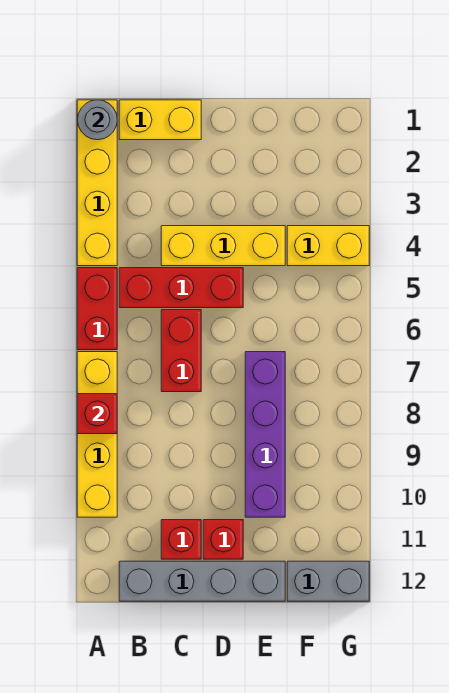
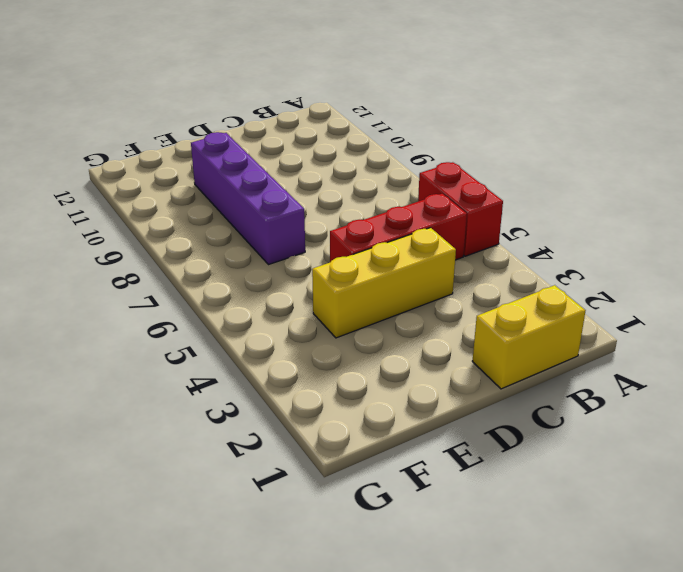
none -> yellow brick A1:A4 level 1
none -> yellow brick A7:A10 level 1
none -> grey brick B12:E12 level 1

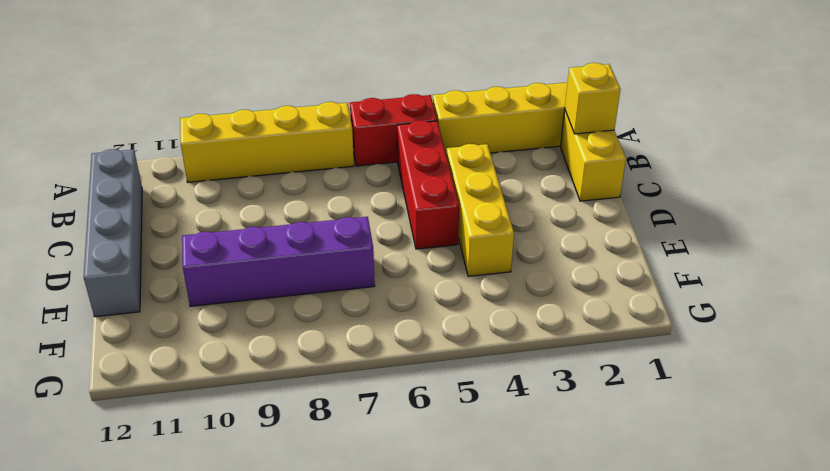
yellow brick B1 level 2 -> none
none -> red brick C6:C7 level 1
none -> red brick C11 level 1
none -> red brick D11 level 1

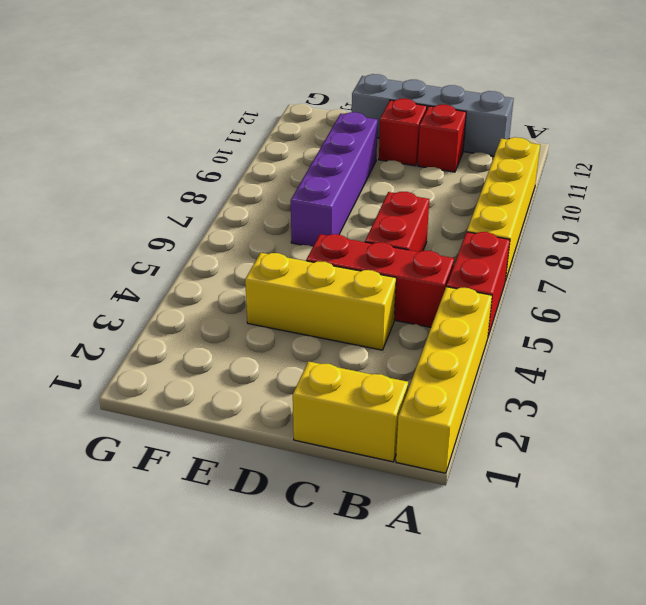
none -> yellow brick F4:G4 level 1
none -> grey brick F12:G12 level 1
none -> grey round brick A1 level 2

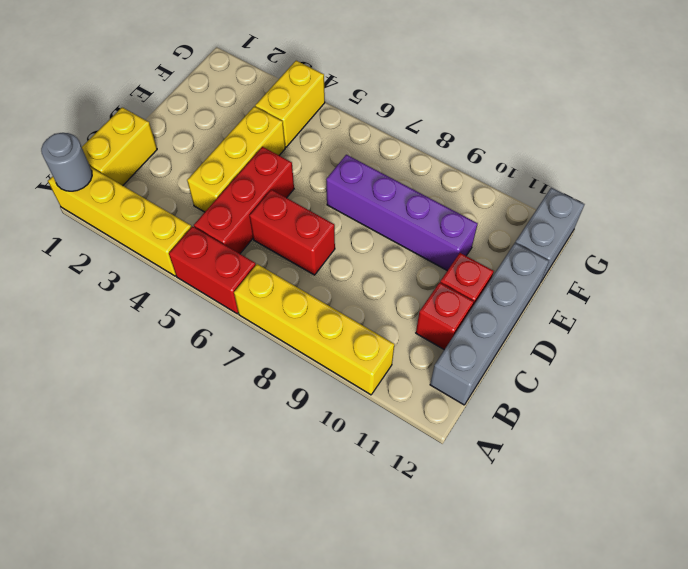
none -> red brick A8 level 2

